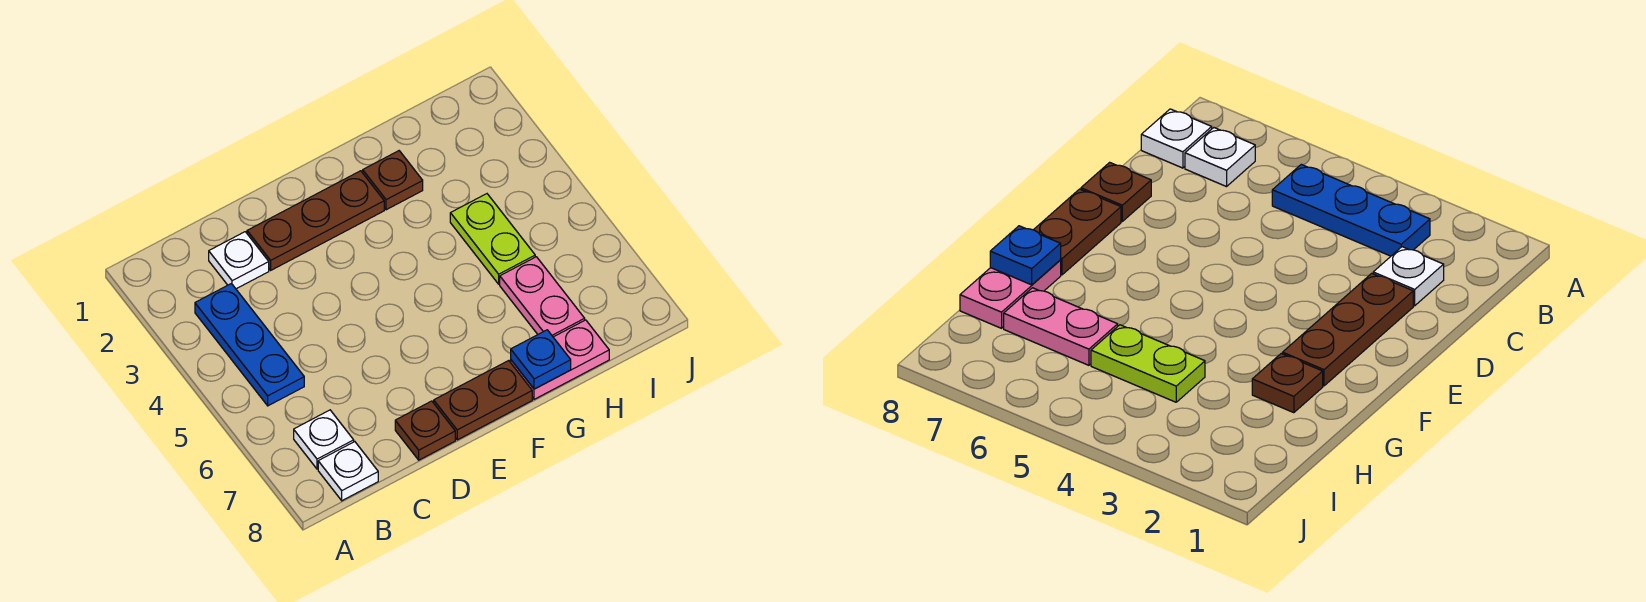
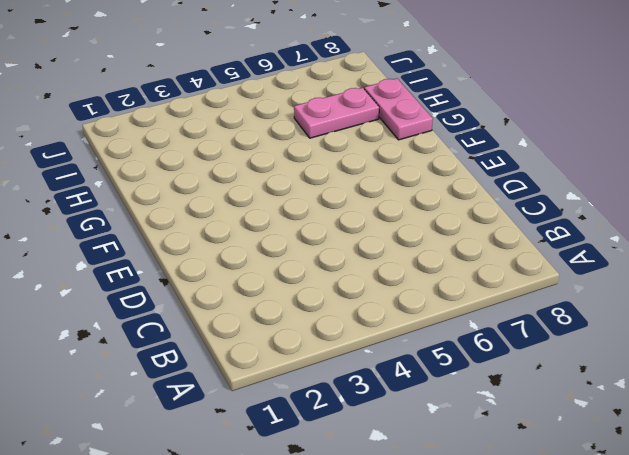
none -> blue plate B3:B5 level 1
none -> white plate B7 level 1
none -> white plate B8 level 1

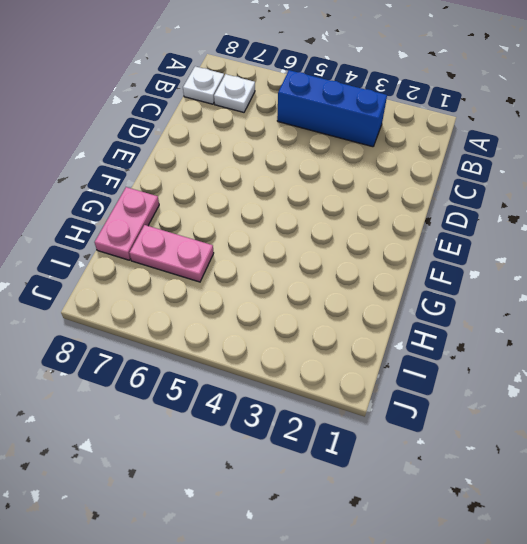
blue brick B3:B5 level 1 -> blue plate B3:B5 level 1
none -> white plate C2 level 1
none -> brown plate D2:F2 level 1
none -> brown plate D8 level 1

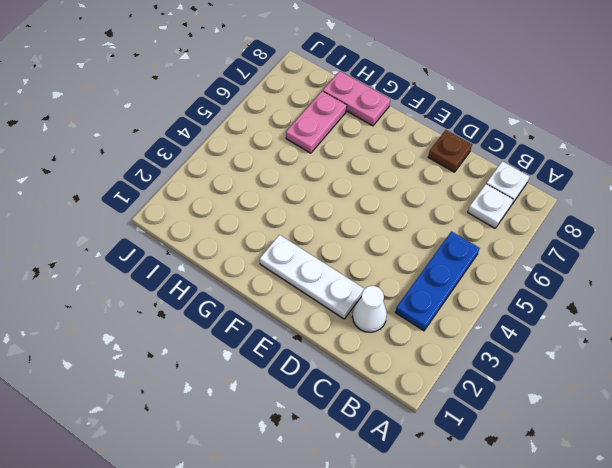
white cone C2 level 1 -> white plate C2 level 1
white plate D2:F2 level 1 -> brown plate D2:F2 level 1
none -> brown plate E8:F8 level 1
none -> brown plate G2 level 1
none -> lime plate H4:H5 level 1

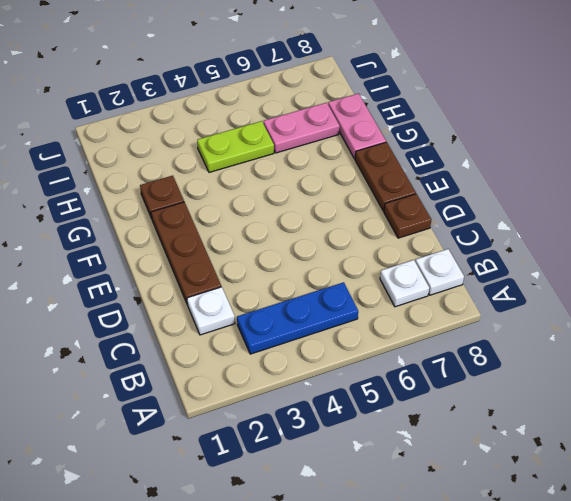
none -> blue plate G8 level 2

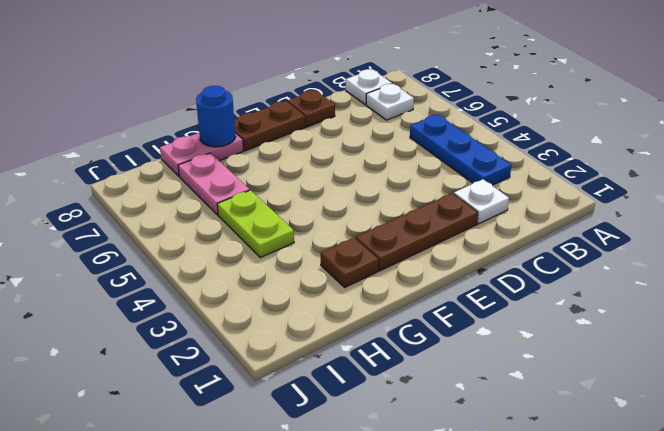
blue round brick G8 level 2 -> blue plate G8 level 2

